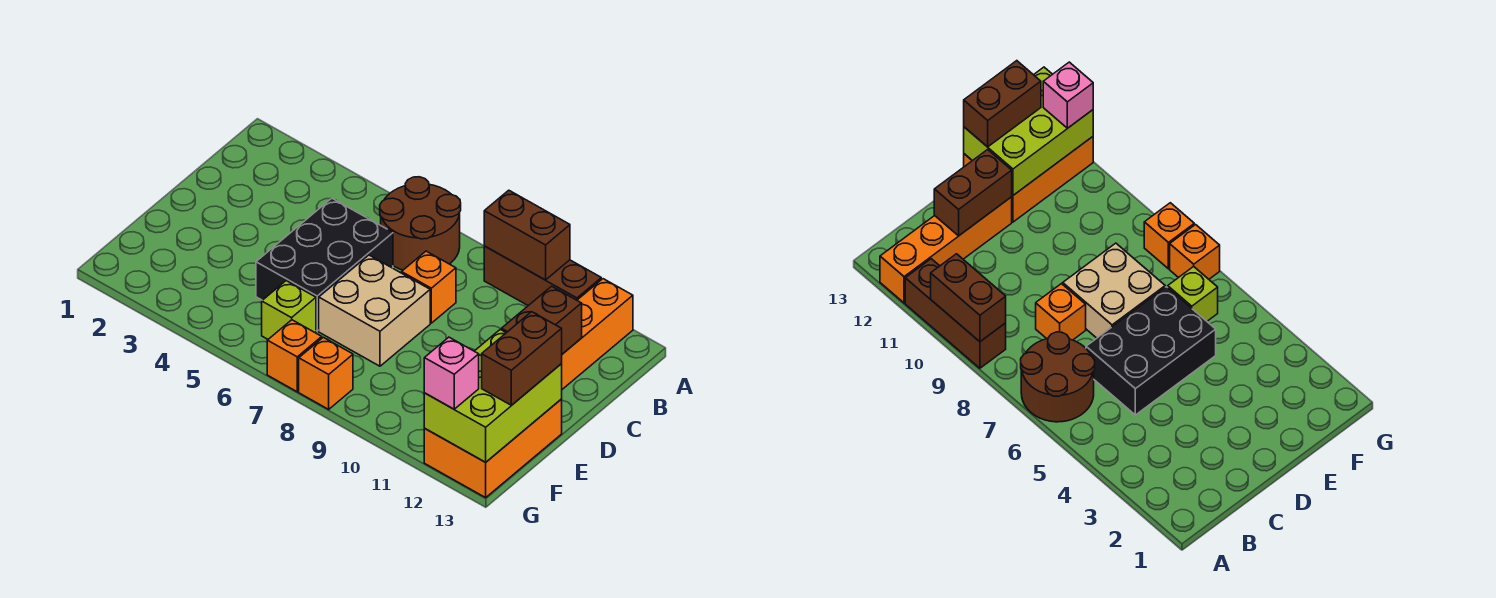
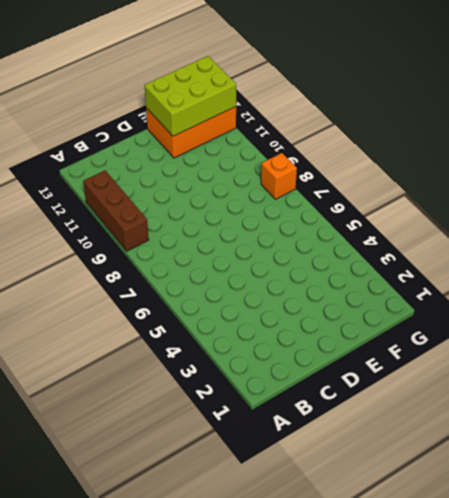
none -> brown round brick A6:B7 level 1
none -> orange brick A12:D12 level 1
none -> black brick C5:E6 level 1

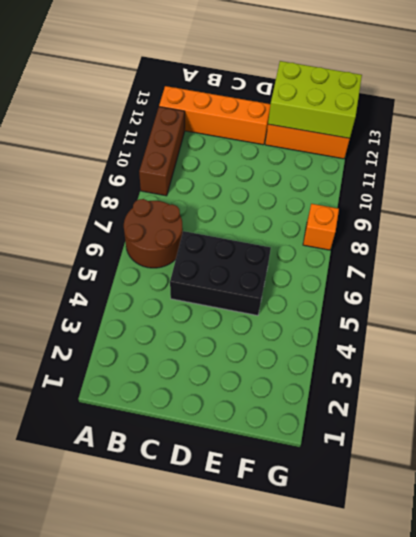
none -> orange brick C8 level 1
none -> tan brick D7:E8 level 1
none -> lime brick F6 level 1

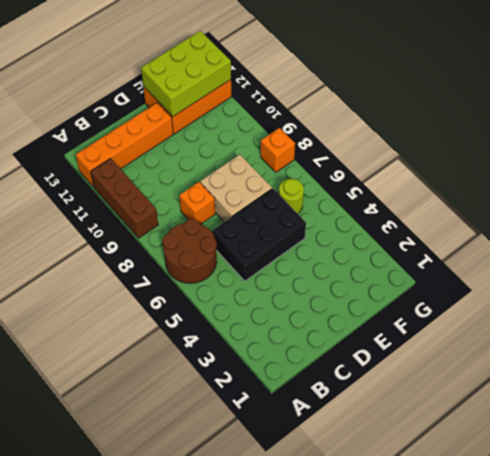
lime round brick F6 level 1 -> lime brick F6 level 1
none -> orange brick G7 level 1
none -> brown brick A9:A10 level 2
none -> brown brick C12:D12 level 2

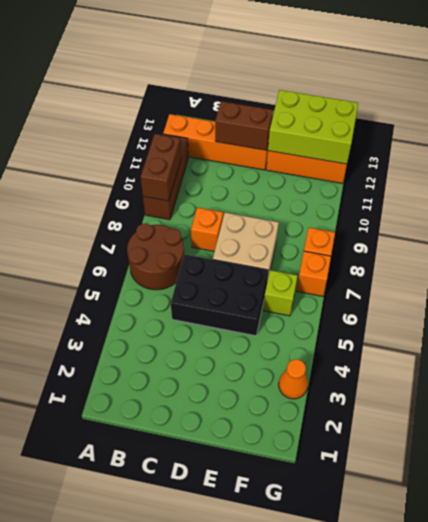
orange cone G3 level 1 -> none
none -> brown brick E13:F13 level 3
none -> pink brick G12 level 3

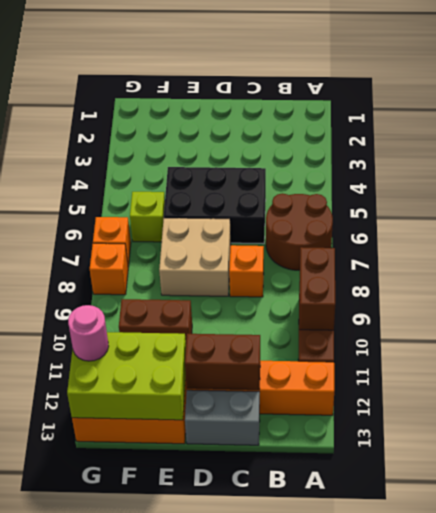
grey brick C13:D13 level 1 -> none
brown brick E10:F10 level 1 -> brown brick E13:F13 level 3
pink round brick G12 level 3 -> pink brick G12 level 3

